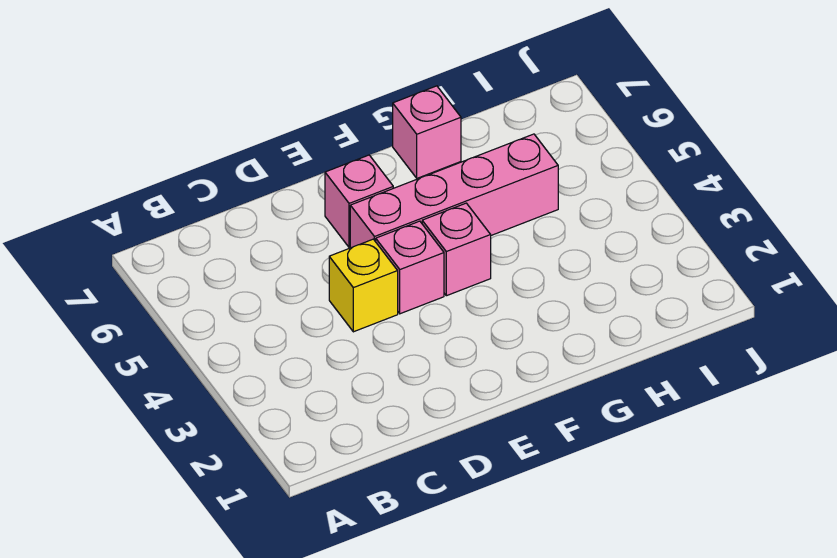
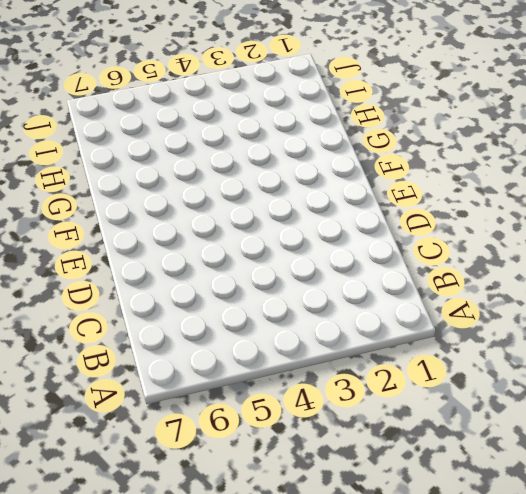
none -> yellow brick D4 level 1
none -> pink brick E4 level 1

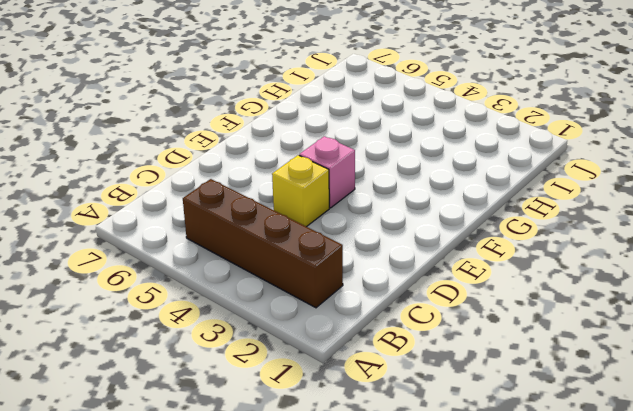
brown brick B2:B5 level 1 -> none
none -> pink brick E5:H5 level 1
none -> pink brick E6 level 1

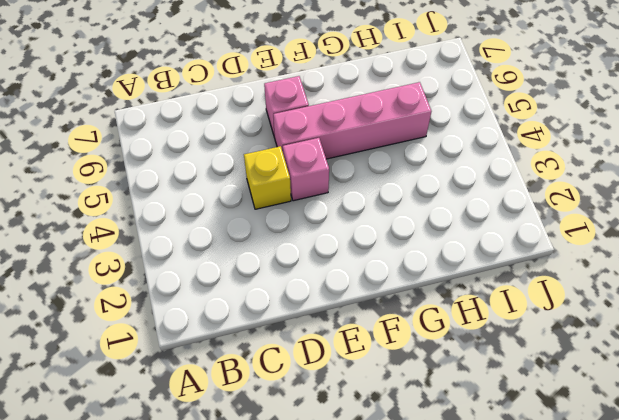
none -> pink brick F4 level 1
none -> pink brick G7 level 1

